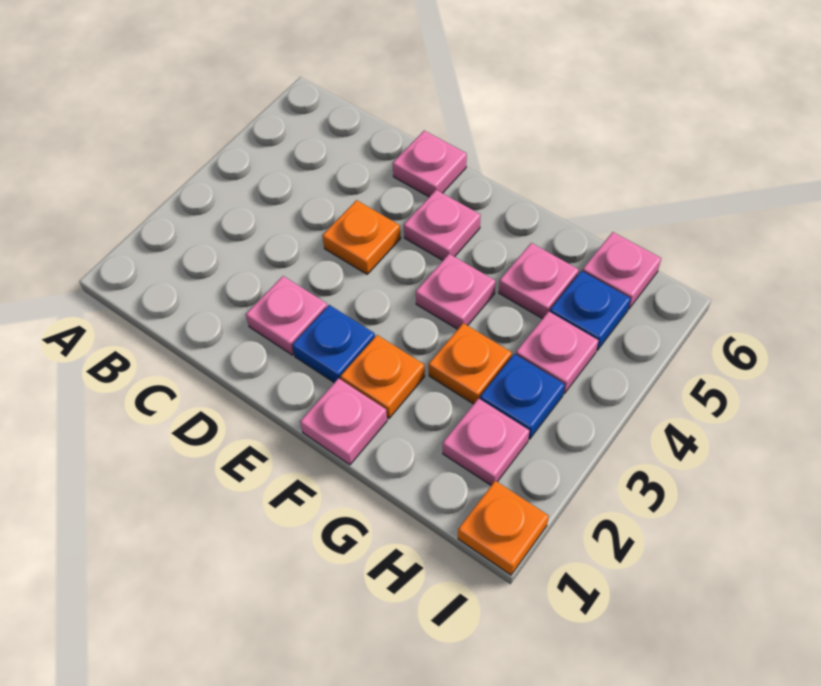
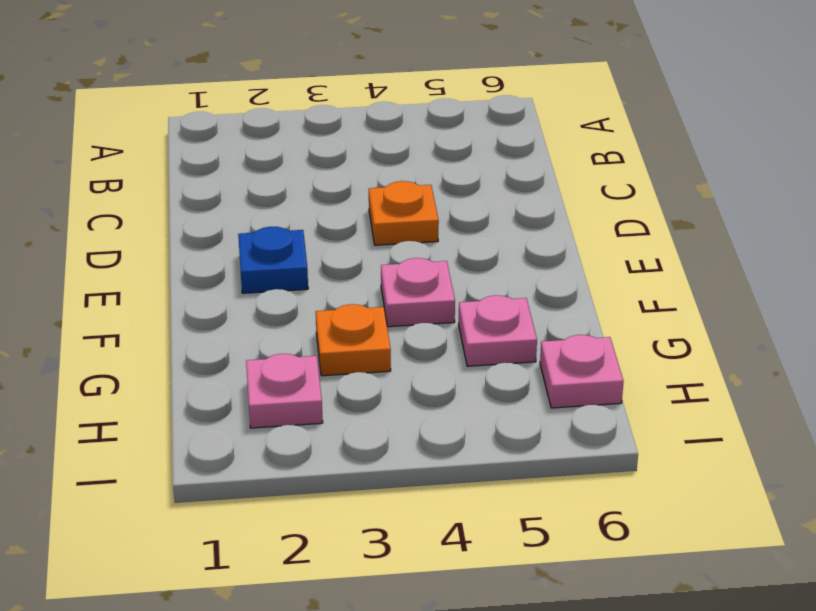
none -> pink plate D2 level 1
none -> pink plate D6 level 1
none -> pink plate E5 level 1

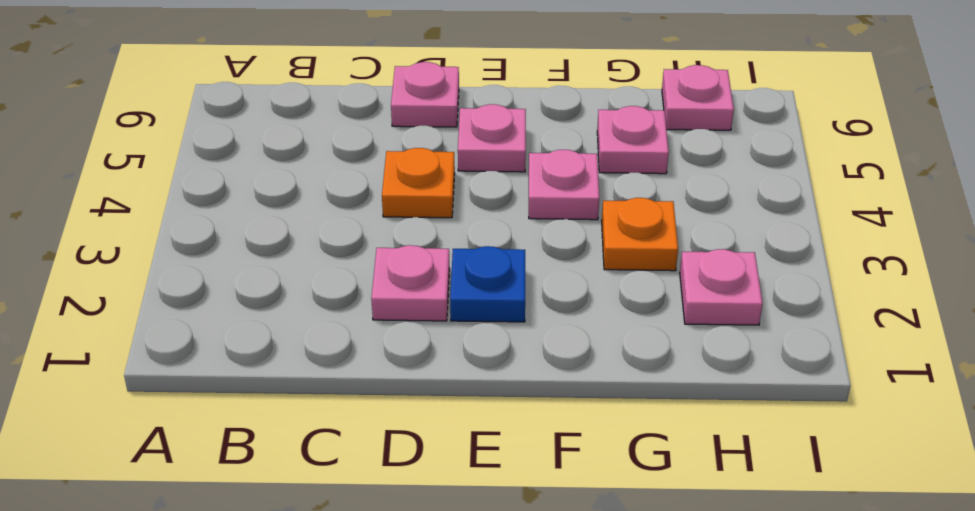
none -> pink plate F1 level 1
none -> orange plate F2 level 1
none -> blue plate H3 level 1

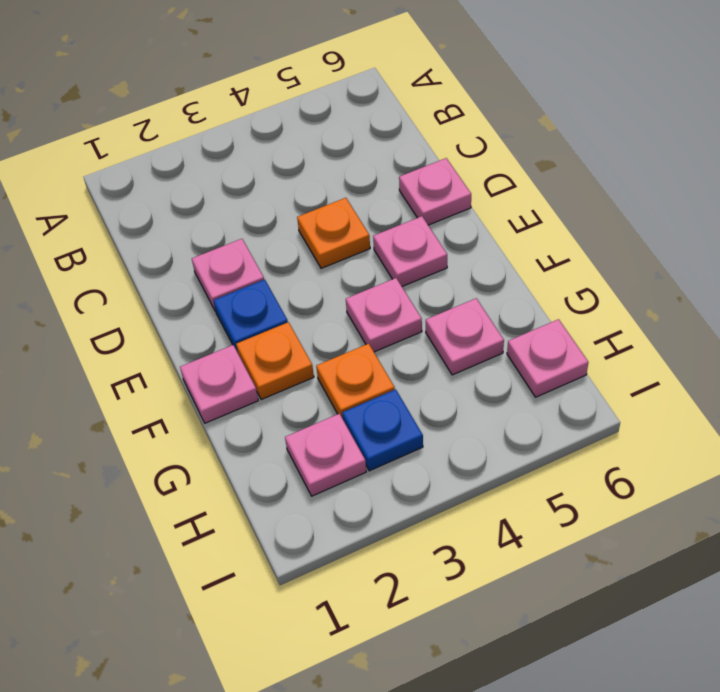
none -> pink plate H4 level 1
none -> blue plate H5 level 1
none -> orange plate I1 level 1

